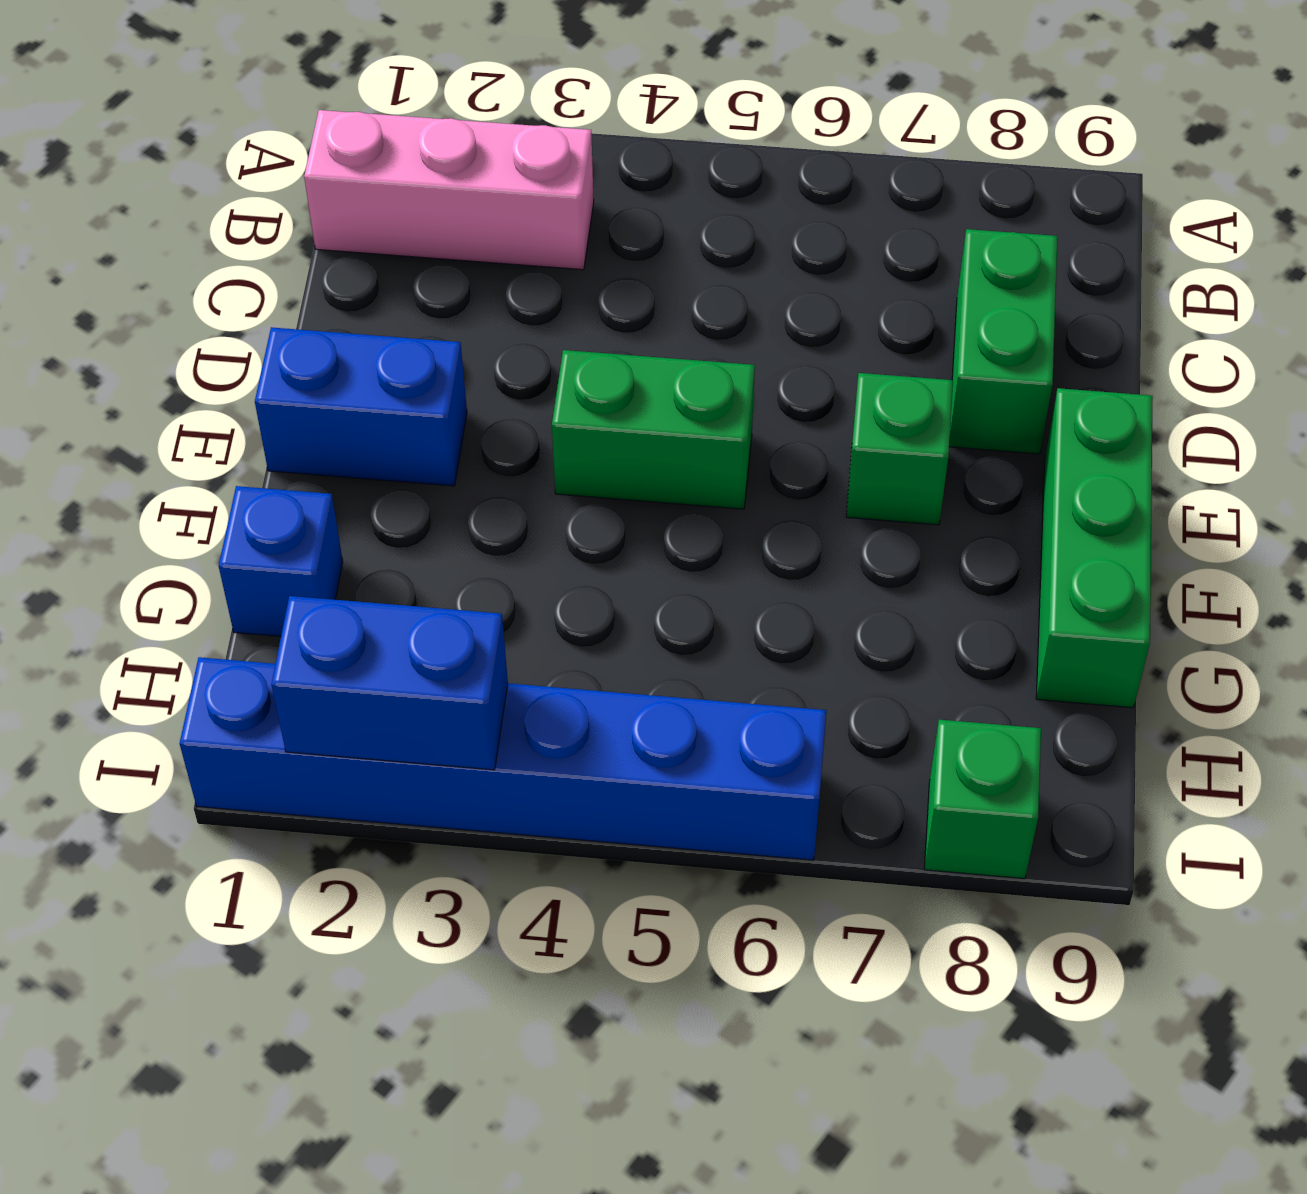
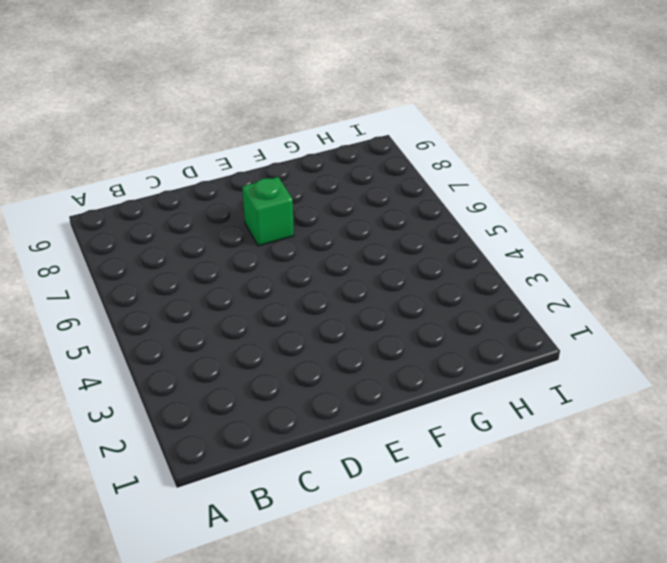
none -> pink brick B1:B3 level 1
none -> green brick C8:D8 level 1

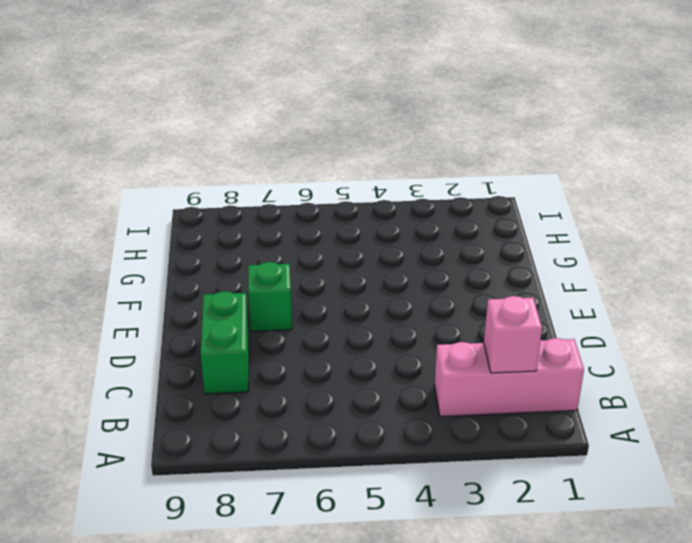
pink brick B2 level 2 -> none
none -> blue brick E1:E2 level 1
none -> green brick E4:E5 level 1

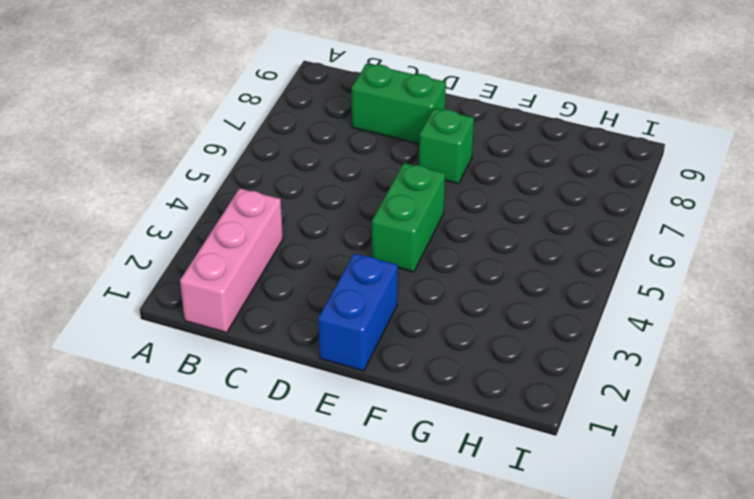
none -> green brick E9:G9 level 1
none -> blue brick G1 level 1

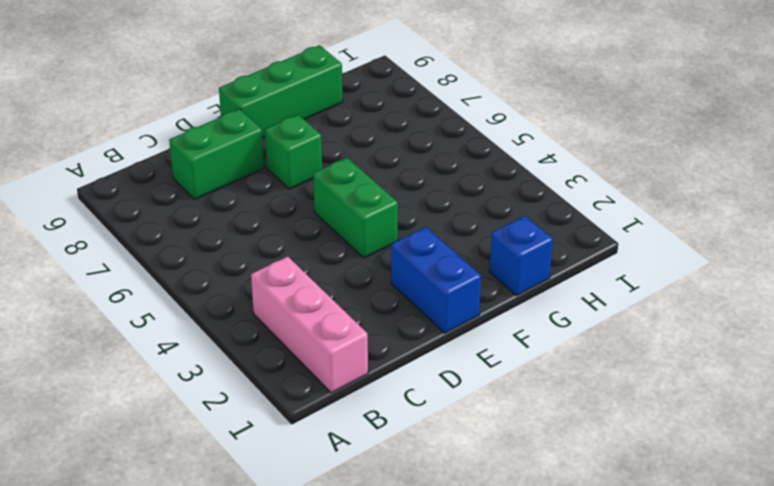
none -> blue brick I1:I6 level 1
none -> green brick I8 level 1

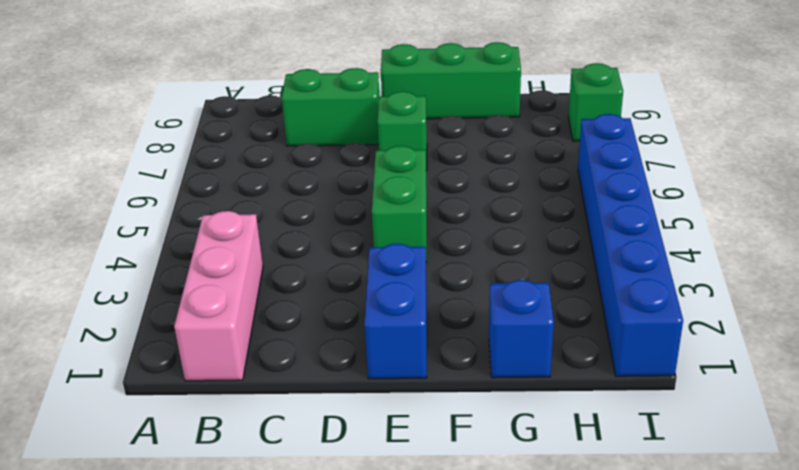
none -> blue brick I2:I3 level 2

